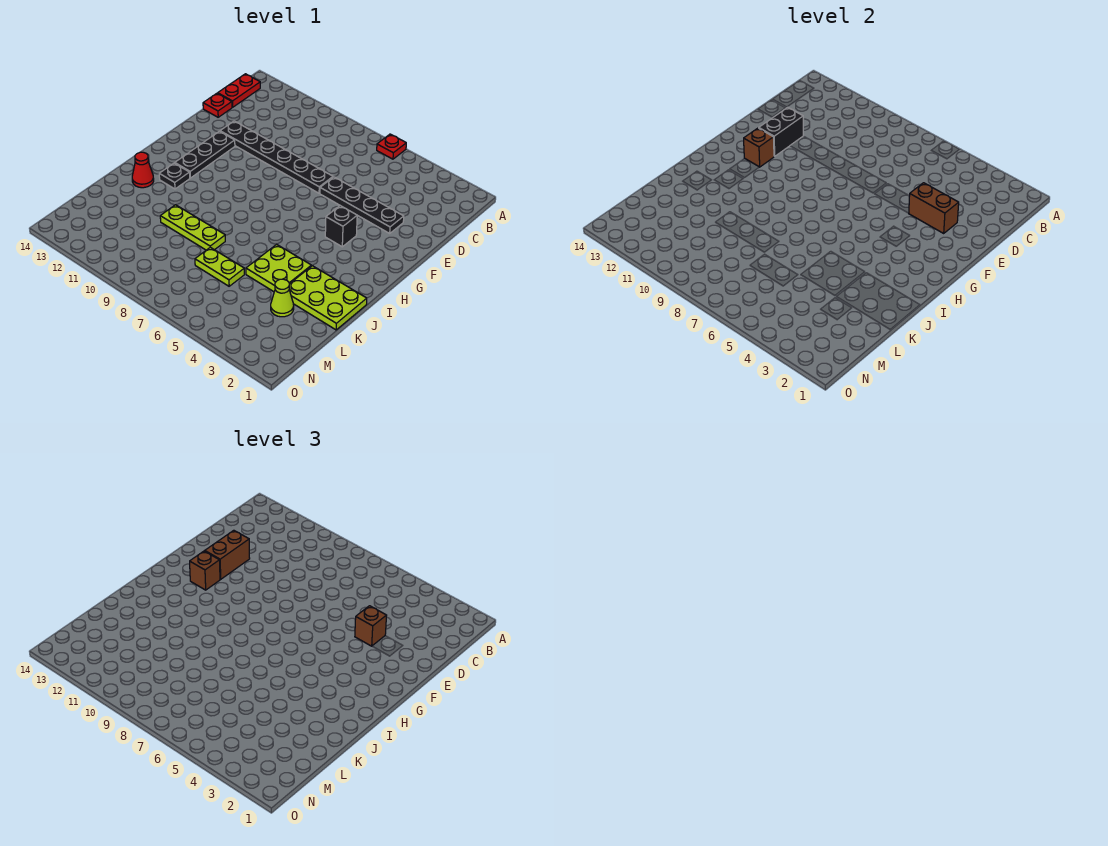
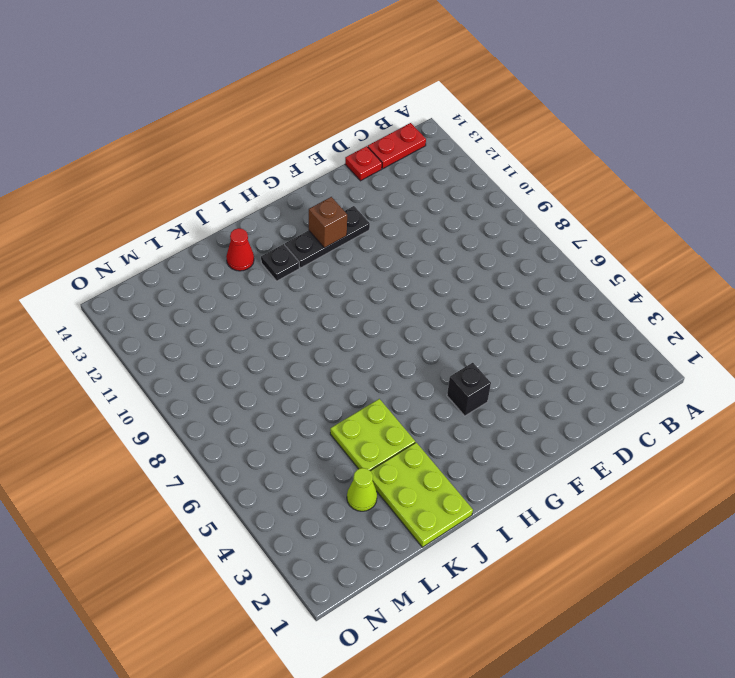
none -> red plate A6 level 1
none -> black plate E3:E6 level 1
none -> black plate E7:E12 level 1

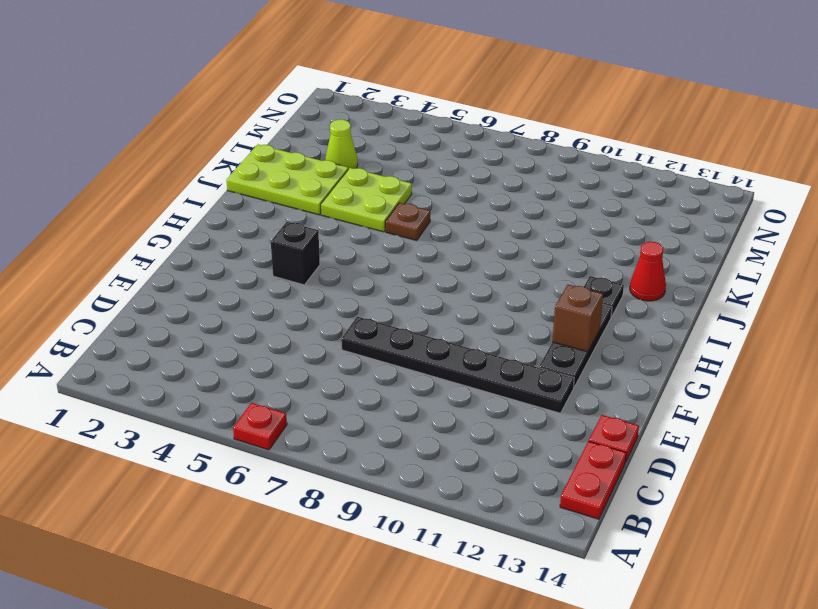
brown plate J6 level 1 -> none
none -> black plate E3:E6 level 1
none -> lime plate K8:K10 level 1
none -> lime plate L6:L7 level 1

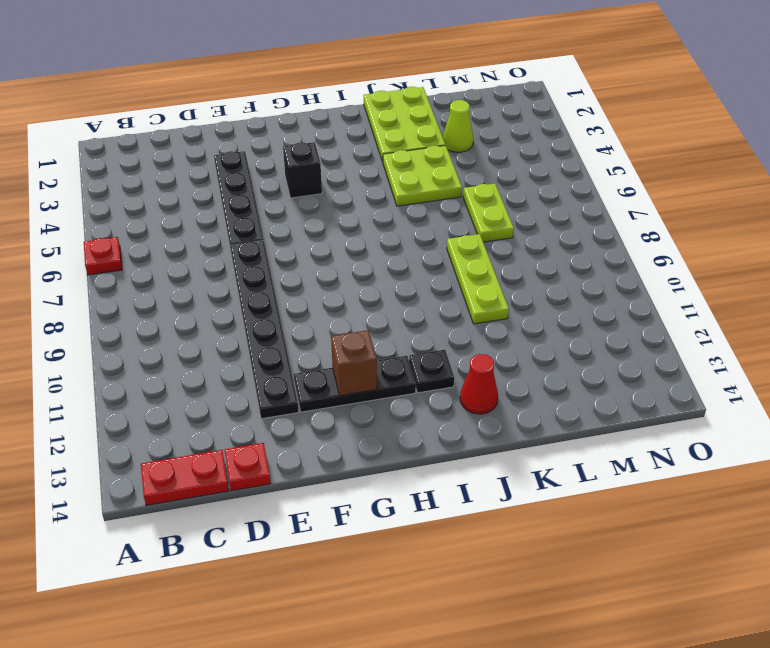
none -> brown brick E3:E4 level 2
none -> black brick E12:F12 level 2
none -> brown brick E4 level 3

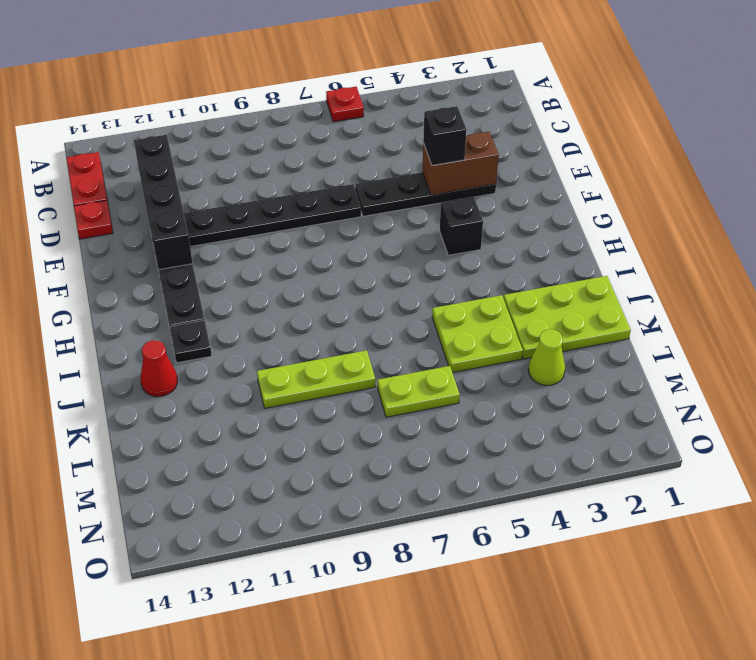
black brick C12:F12 level 2 -> black brick E12:F12 level 2
black brick E4 level 3 -> brown brick E4 level 3
none -> brown brick G12 level 2
none -> brown brick E12:F12 level 3
none -> brown brick G12 level 3

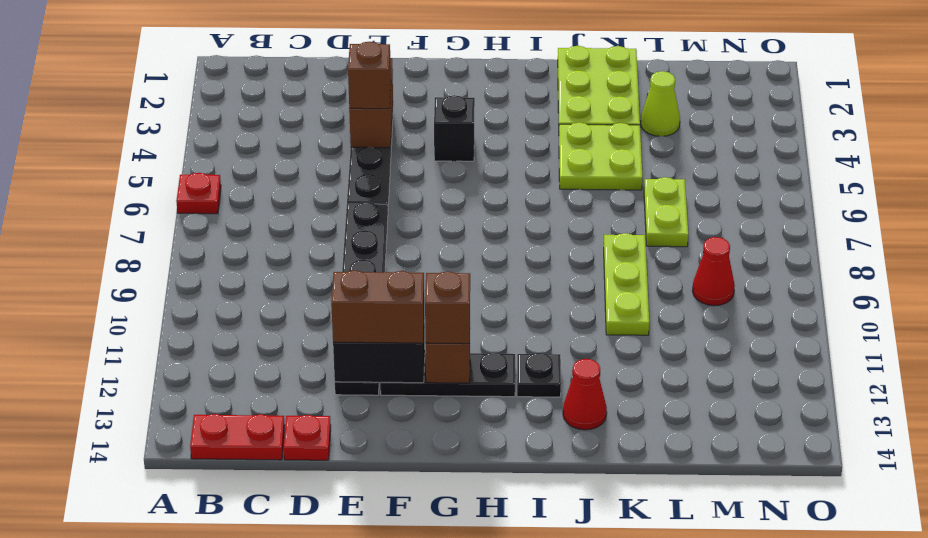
red cone M9 level 1 -> none

